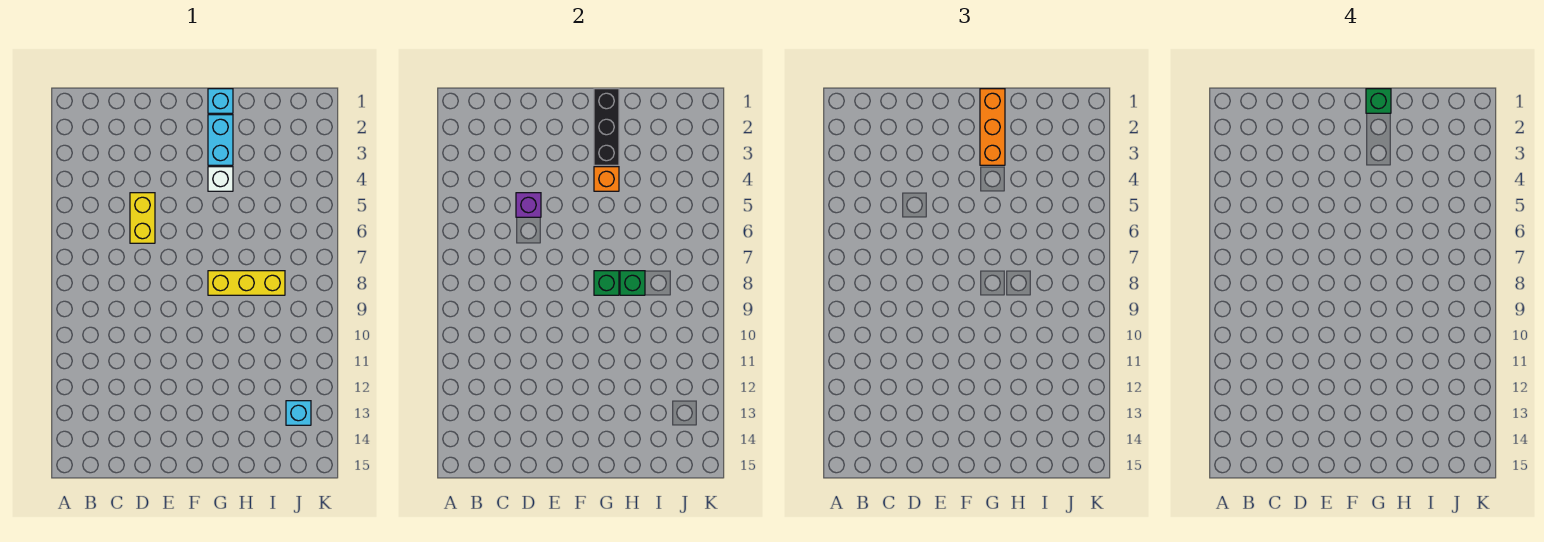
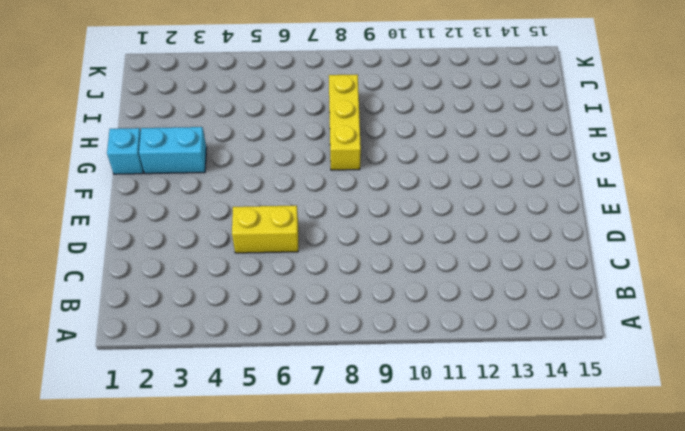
none -> white brick G4 level 1
none -> cyan brick J13 level 1
none -> purple brick D5 level 2

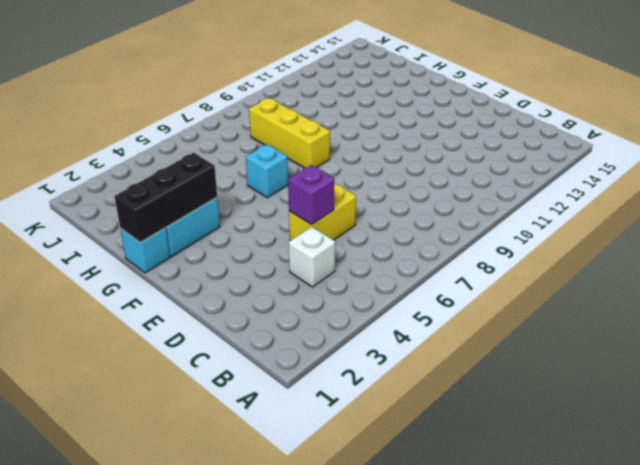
white brick C4 level 1 -> white brick G4 level 1
cyan brick G6 level 1 -> cyan brick J13 level 1
none -> orange brick G4 level 2
none -> green brick G8 level 2
none -> green brick H8 level 2

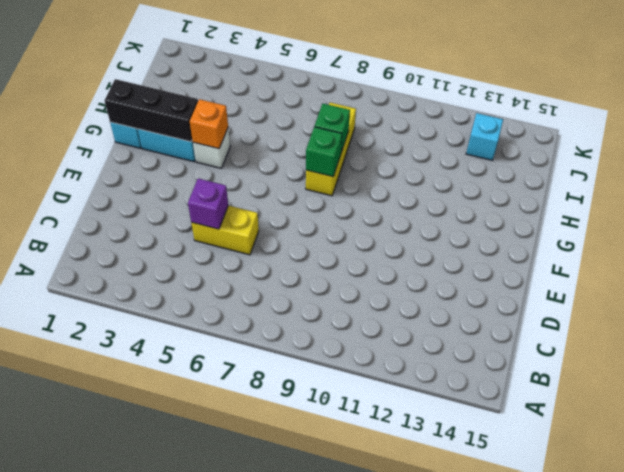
none -> orange brick G1:G3 level 3
none -> green brick G1 level 4

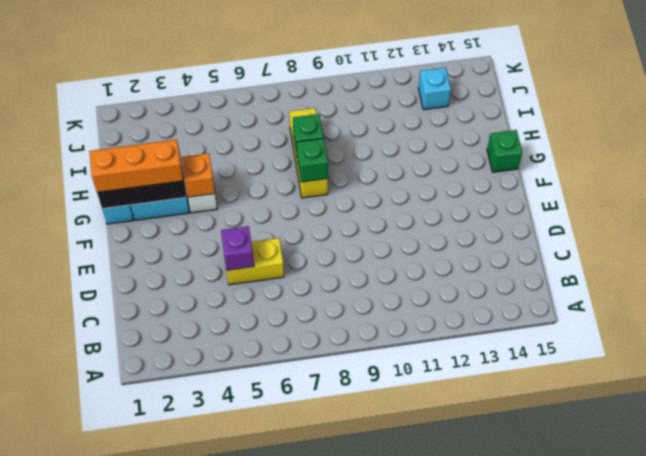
green brick G15 level 1 -> green brick G1 level 4

